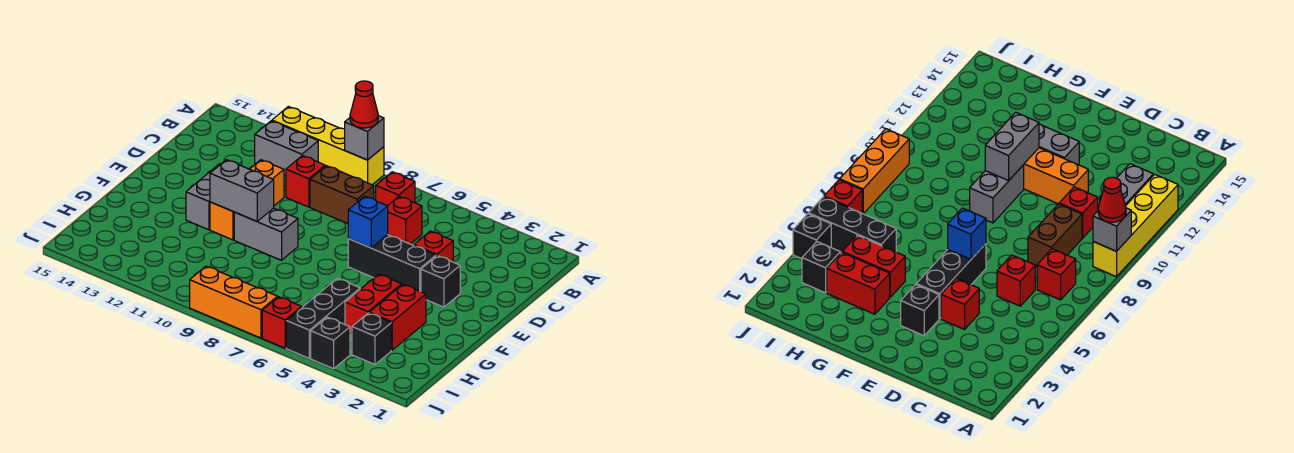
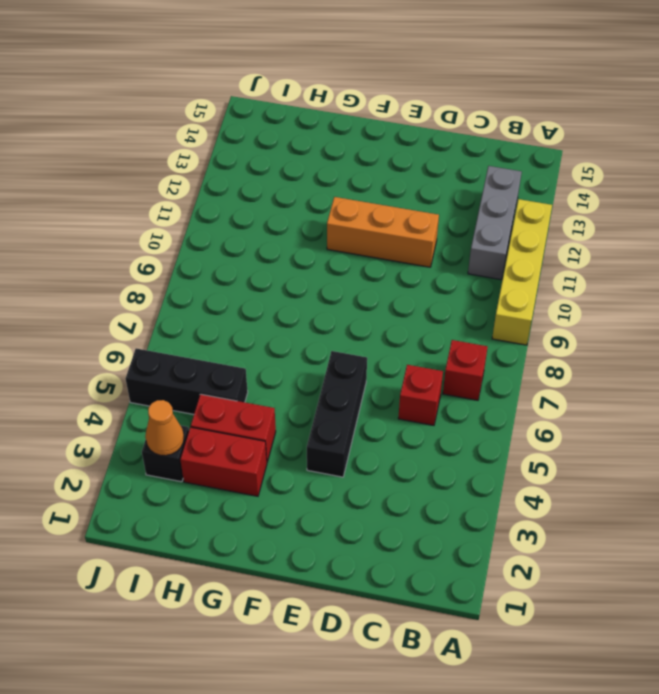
grey brick B11:B13 level 1 -> grey brick B11:B12 level 1
orange cone I3 level 2 -> none
none -> brown brick C8:C9 level 1
none -> red brick C10 level 1
none -> red brick D4 level 1

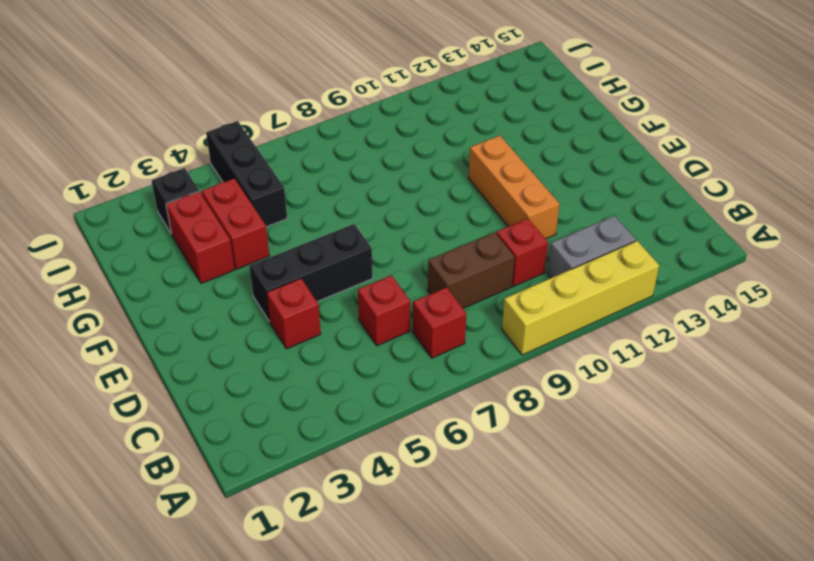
none -> black brick E3 level 1
none -> grey brick E12:F12 level 1
none -> grey brick F9:F10 level 1

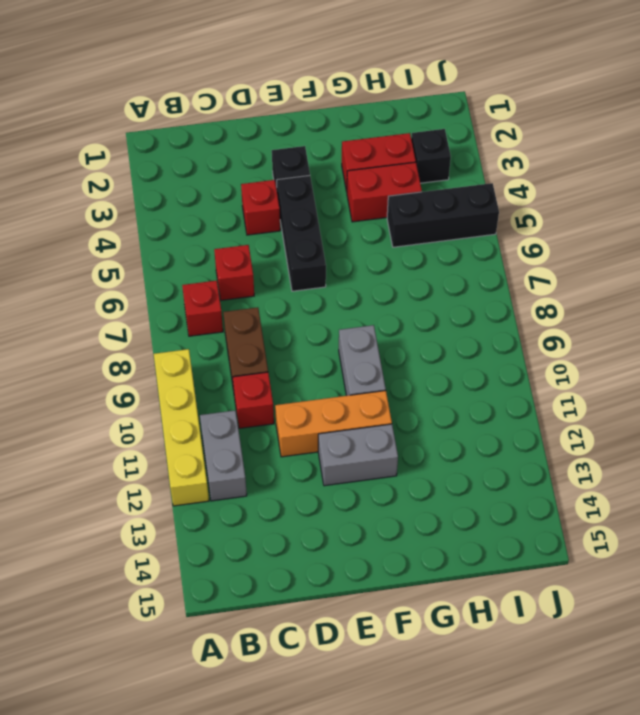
none -> black brick J4 level 1
none -> red brick J6 level 1
none -> orange brick J7:J9 level 1

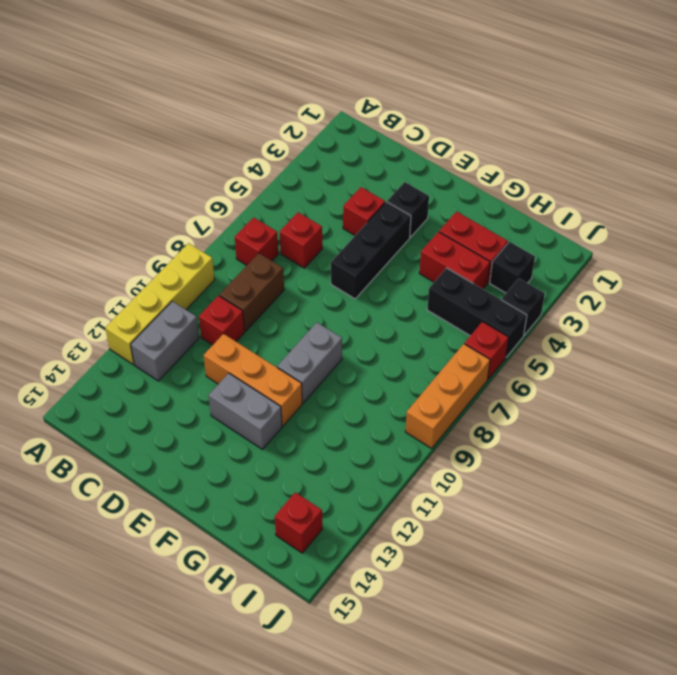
red brick I14 level 1 -> none
none -> grey brick A9 level 2
none -> blue brick E6 level 2
none -> grey brick F10:F11 level 2

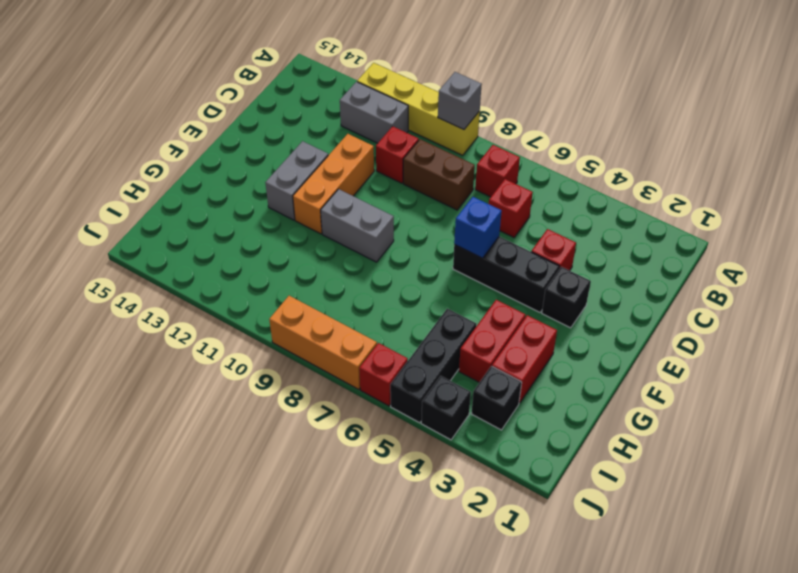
none -> grey brick F10:F11 level 2
none -> red cone A9 level 3

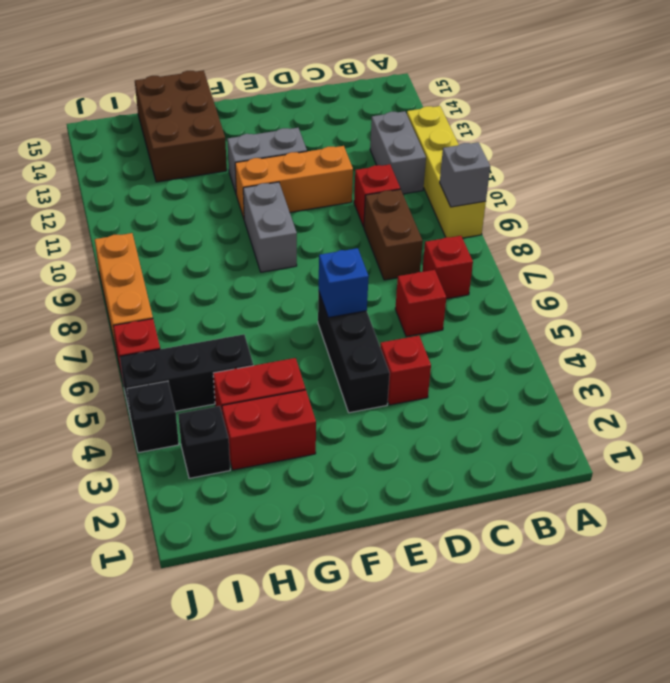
brown brick G13:H15 level 1 -> none
none -> black brick E3 level 1
none -> grey brick F10:F11 level 2
none -> red cone A9 level 3

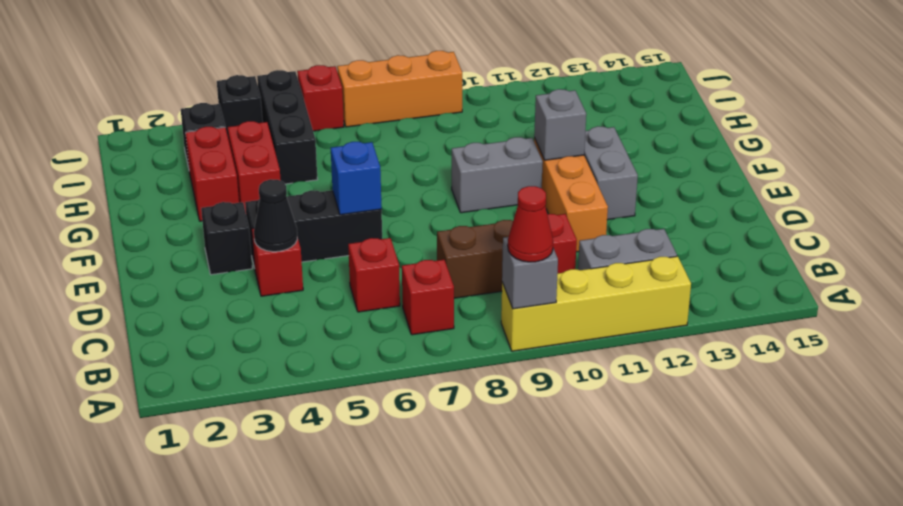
black cone D4 level 2 -> none
grey brick F11 level 2 -> grey brick F10:F11 level 2

